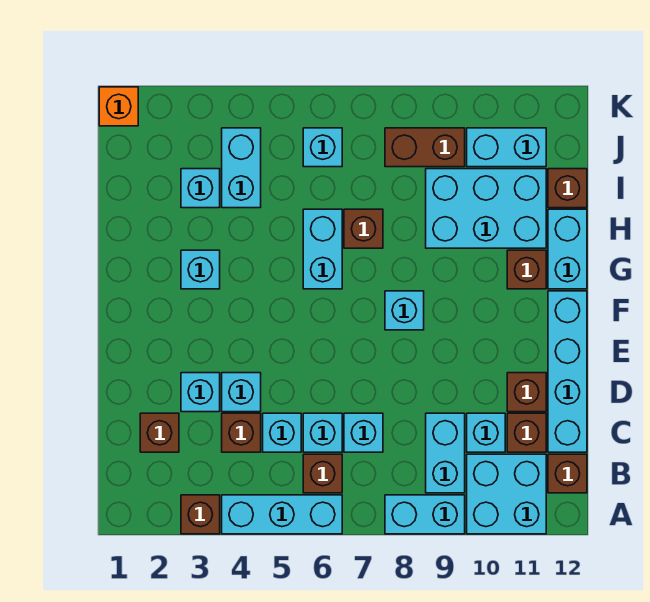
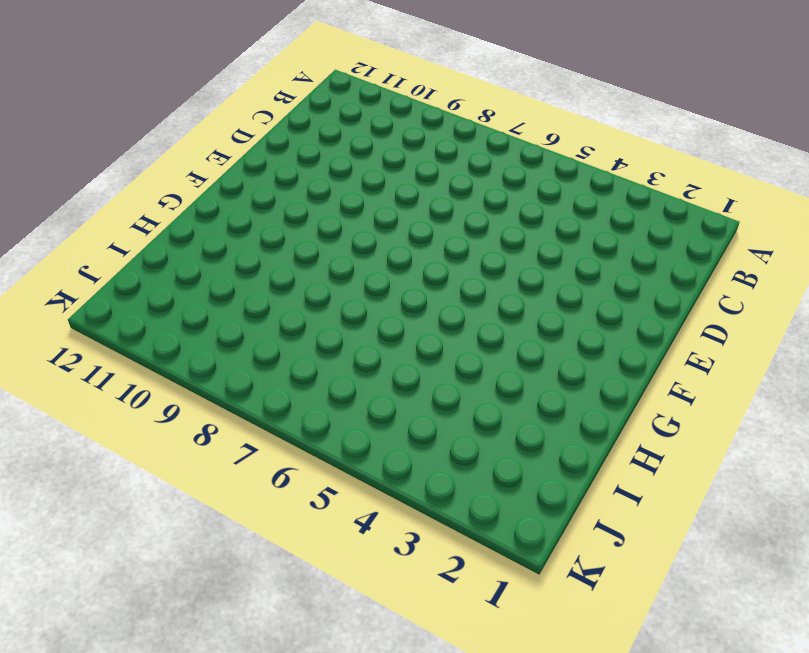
none -> brown brick A3 level 1
none -> cyan brick A4:A6 level 1
none -> cyan brick A8:A9 level 1
none -> cyan brick A10:B11 level 1

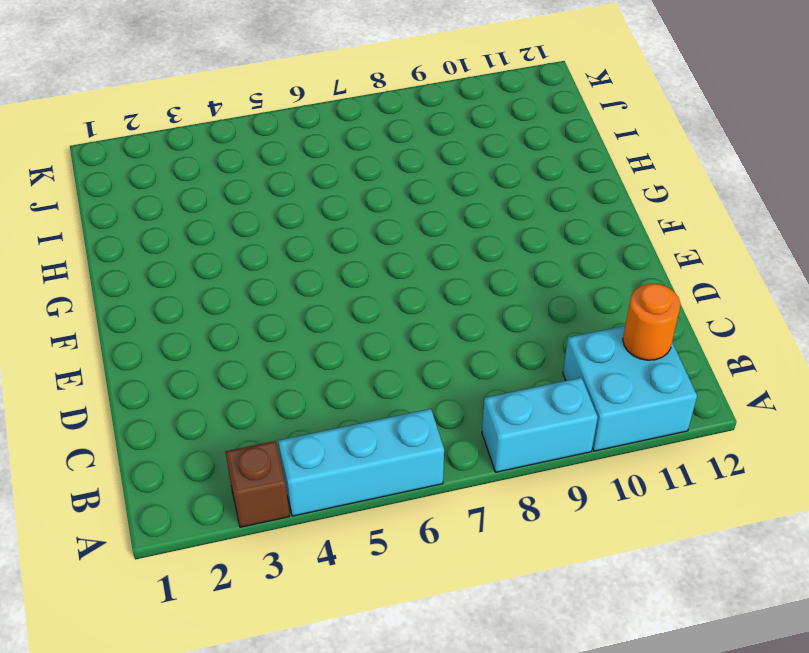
orange round brick B11 level 2 -> none
none -> brown brick B6 level 1
none -> cyan brick B9:C9 level 1
none -> brown brick B12 level 1
none -> brown brick C2 level 1

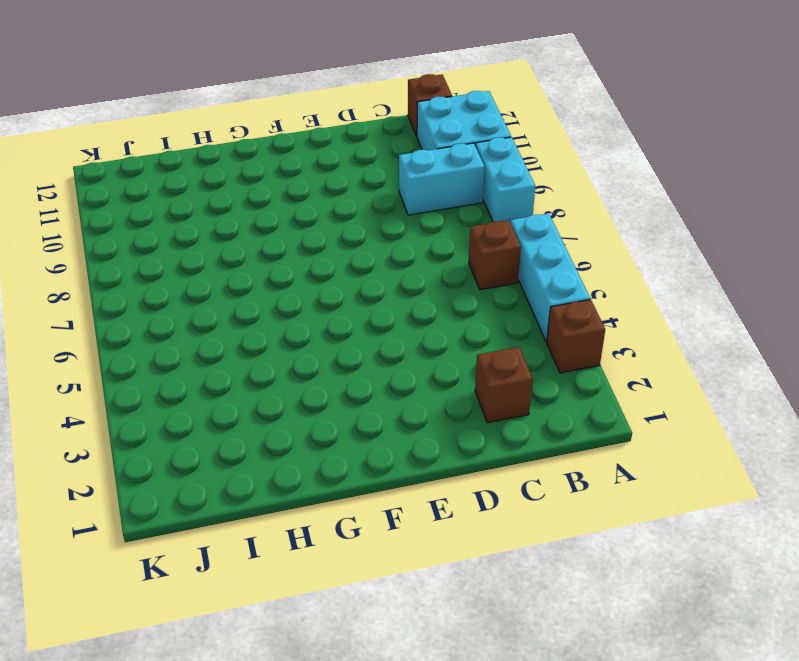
none -> brown brick C4 level 1
none -> cyan brick C5 level 1
none -> cyan brick C6 level 1
none -> cyan brick C7 level 1

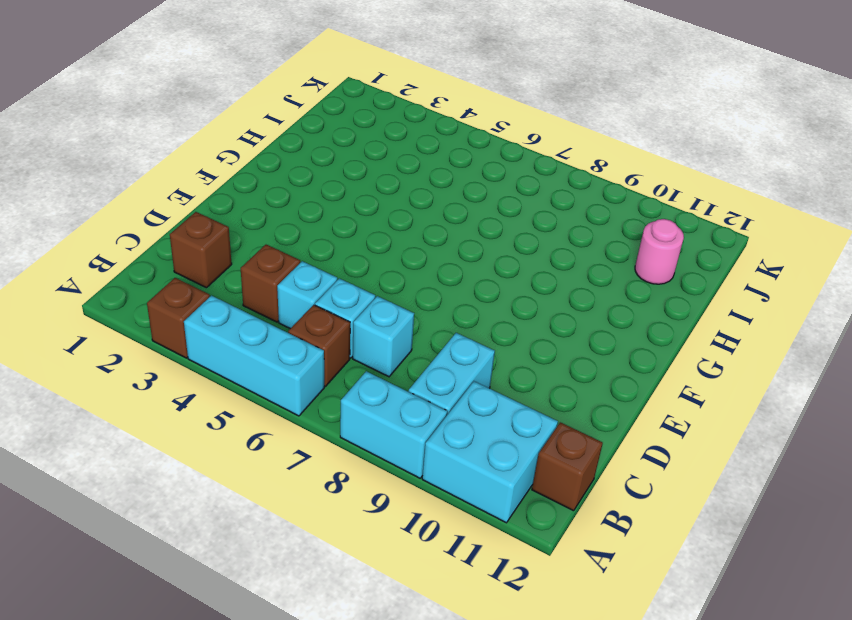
pink round brick I11 level 1 -> cyan brick H9:I11 level 1
none -> cyan brick C10 level 1
none -> brown brick C11 level 1
none -> cyan brick C12:F12 level 1
none -> cyan brick D3 level 1

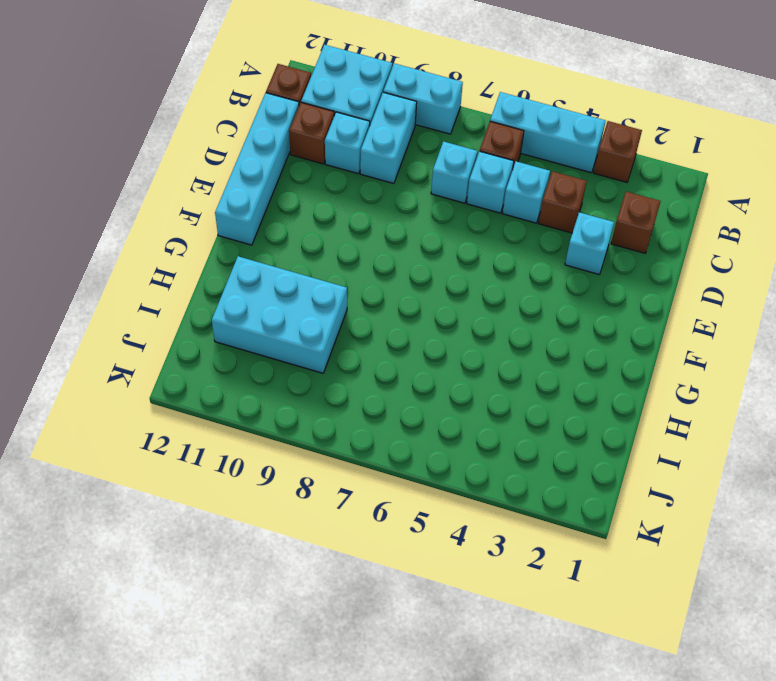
none -> cyan brick D4 level 1
none -> brown brick D11 level 1
none -> cyan brick F8 level 1
none -> cyan brick G3 level 1

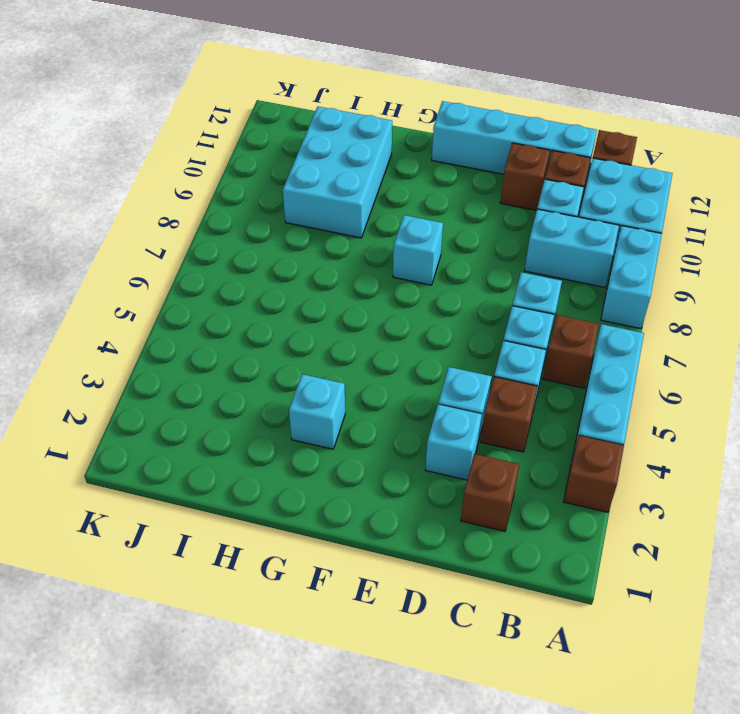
none -> cyan brick G6:H6 level 1
none -> brown brick G11 level 1
none -> cyan brick G12:H12 level 1
none -> brown brick H7 level 1

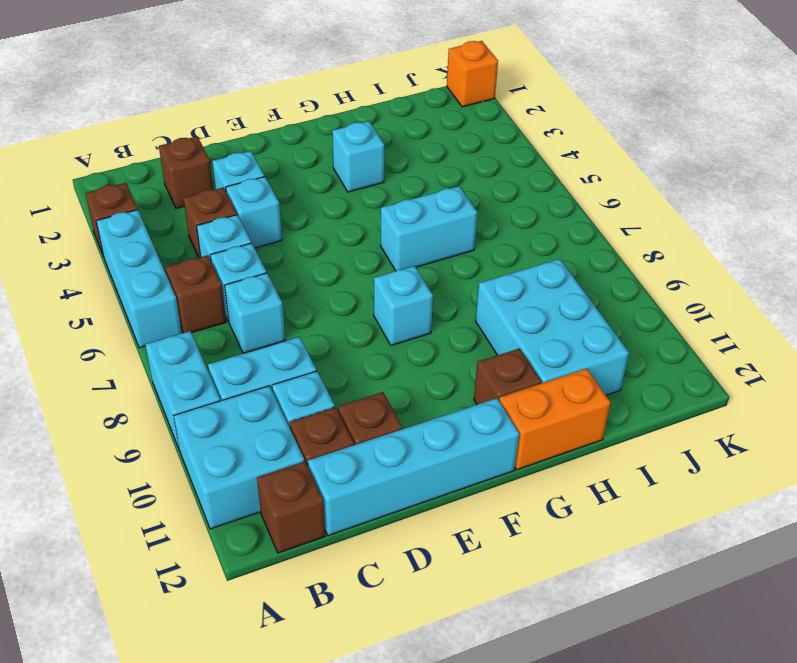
orange brick G12:H12 level 1 -> cyan brick G12:H12 level 1
none -> brown brick H7 level 1
none -> cyan brick I3 level 1
none -> cyan brick I4:J4 level 1
none -> brown brick I12 level 1

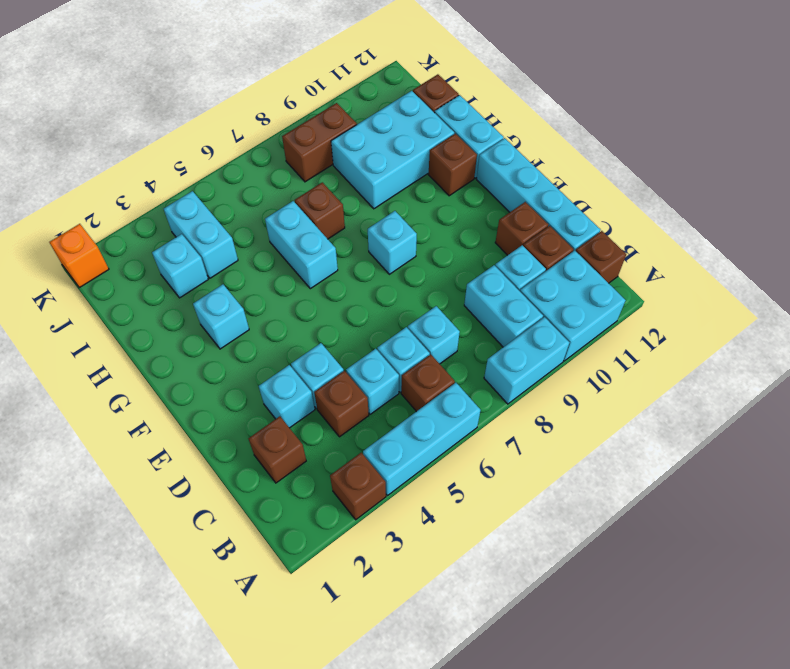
none -> cyan brick J6 level 1
none -> cyan brick J10:J11 level 1

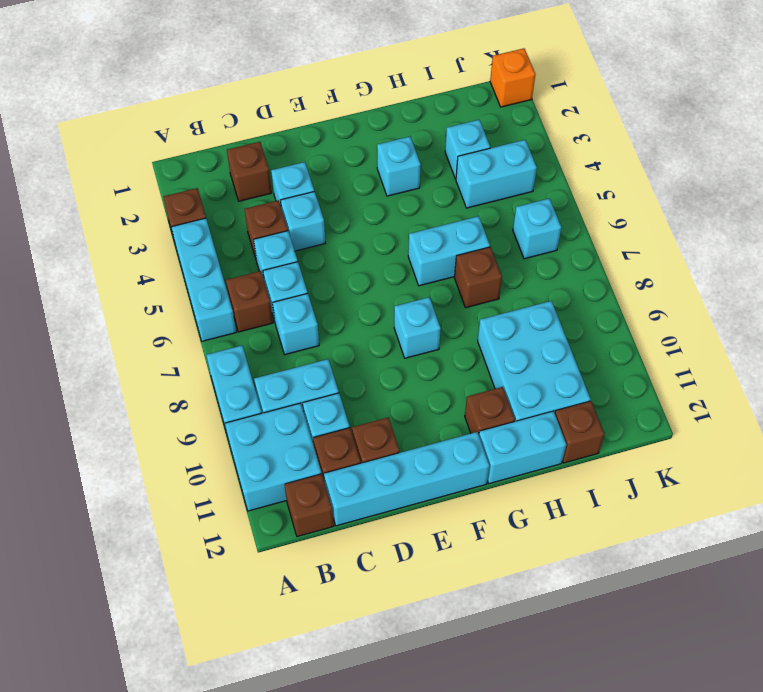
none -> brown brick J8:J9 level 1
none -> cyan brick J10:J11 level 1

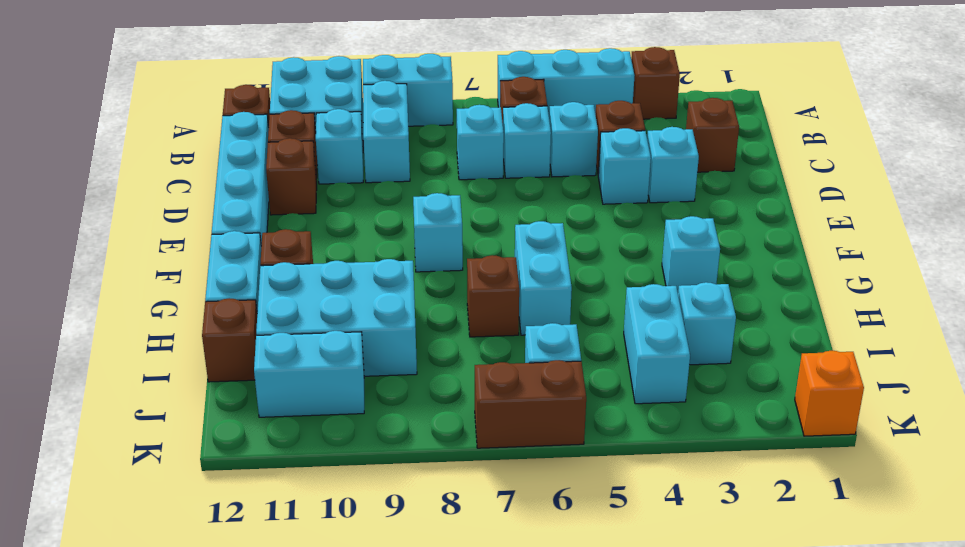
brown brick K6:K7 level 1 -> brown brick J8:J9 level 1

